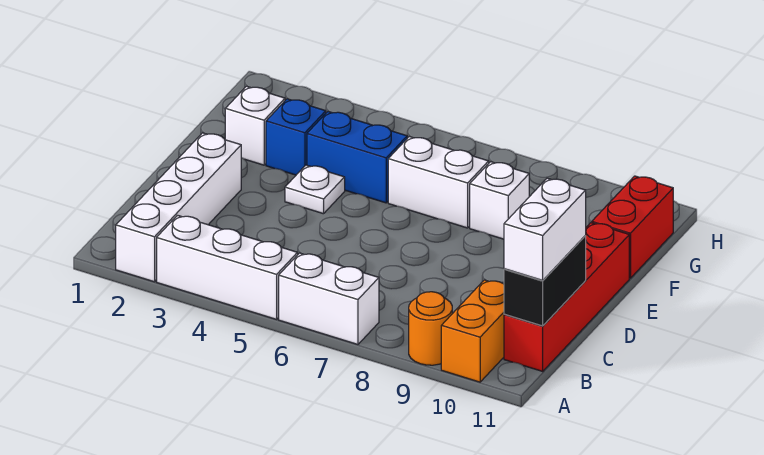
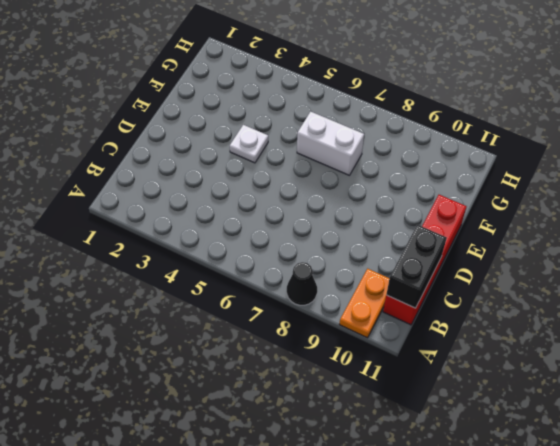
black cone A8 level 1 -> none
orange plate A10:B10 level 1 -> orange brick A10:B10 level 1
none -> white brick A2:D2 level 1
none -> white brick A3:A5 level 1
none -> white brick A6:A7 level 1

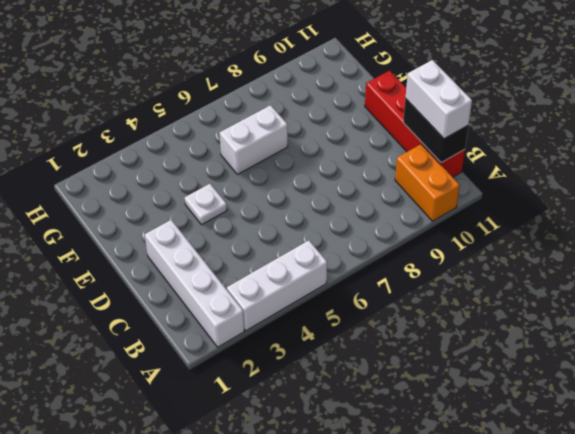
none -> white brick A6:A7 level 1
none -> orange round brick A9 level 1
none -> white brick F2 level 1

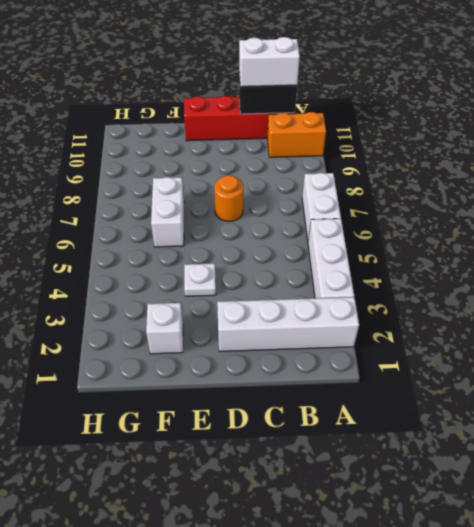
orange round brick D7 level 1 -> orange round brick A9 level 1
none -> blue brick F3 level 1
none -> blue brick F4:F5 level 1
none -> white brick F8 level 1

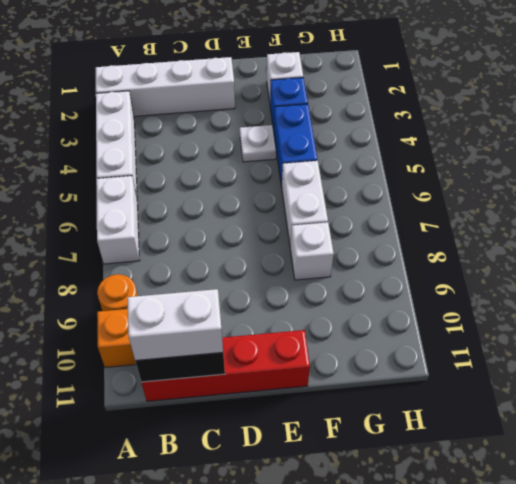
none -> red brick F11:G11 level 1

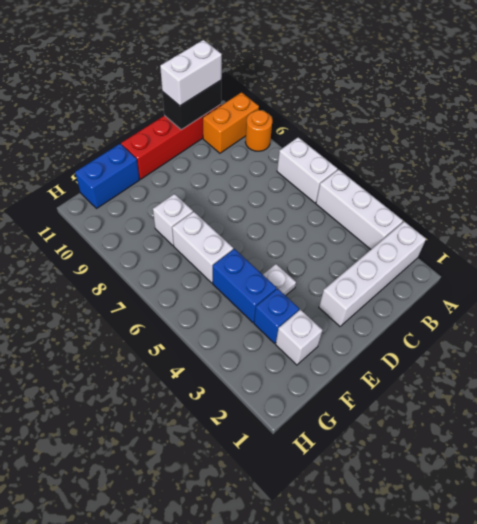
blue brick F11:G11 level 1 -> red brick F11:G11 level 1

